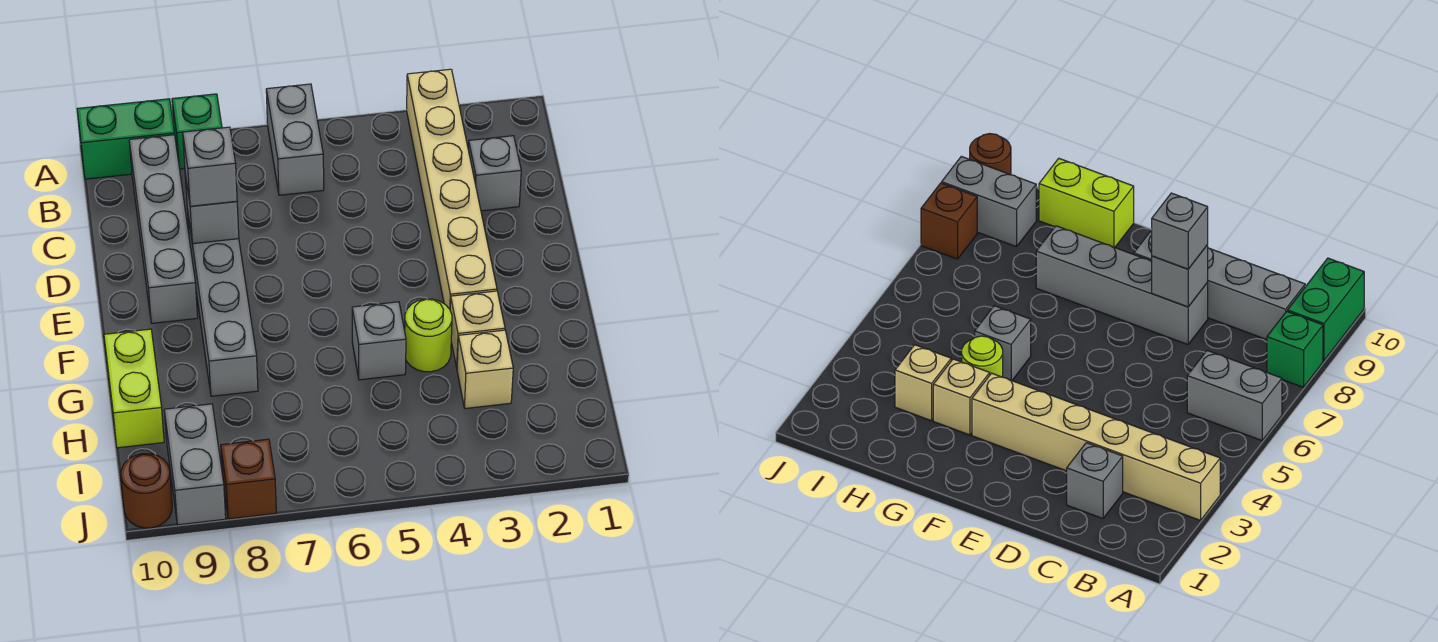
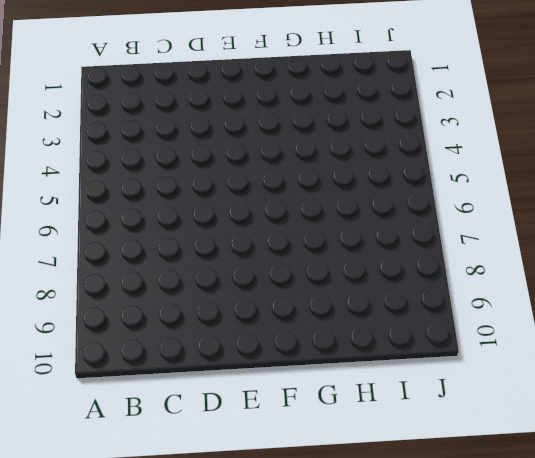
none -> tan brick A3:F3 level 1
none -> grey brick A6:B6 level 1
none -> green brick A8 level 1

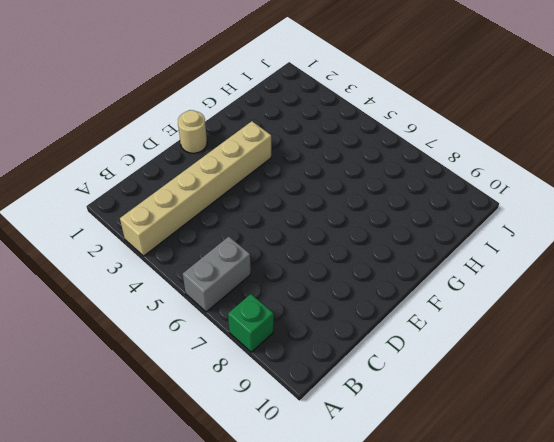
tan round brick E1 level 1 -> none
none -> green brick A9:A10 level 1
none -> grey brick B9:E9 level 1
none -> grey brick C2 level 1

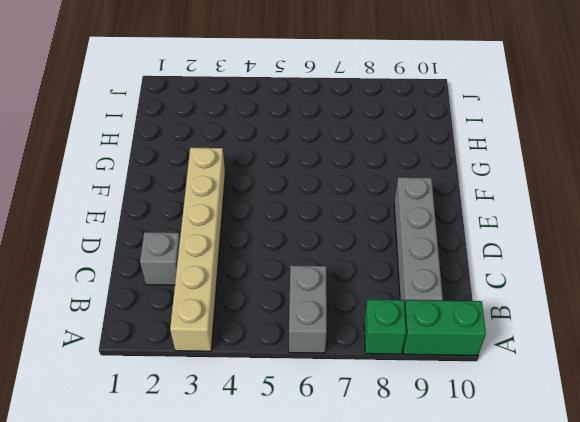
none -> grey brick D8:G8 level 1
none -> tan brick G3 level 1
none -> lime round brick G4 level 1

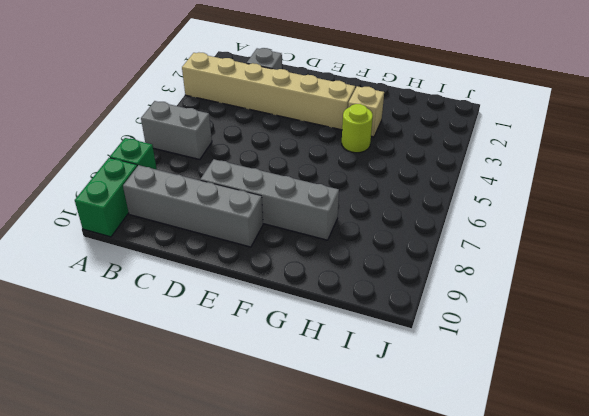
none -> grey brick G5 level 1
none -> lime brick G10:H10 level 1
none -> tan brick H3 level 1

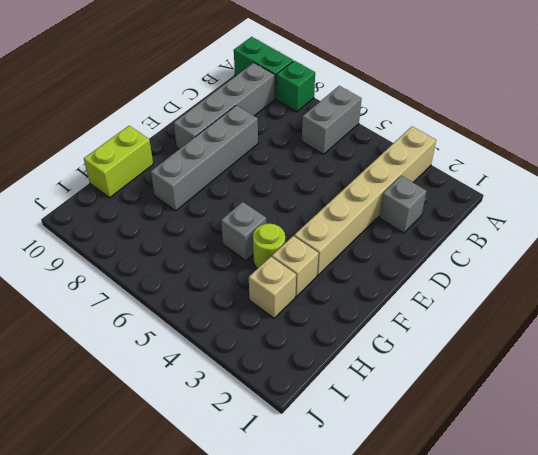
none -> grey brick I9:J9 level 1
none -> brown brick J8 level 1
none -> brown round brick J10 level 1

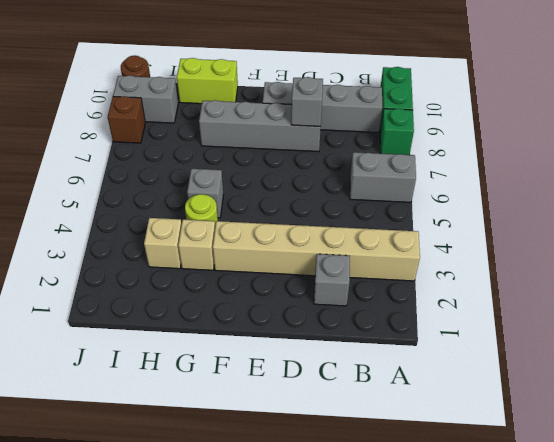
none -> grey brick D8 level 3

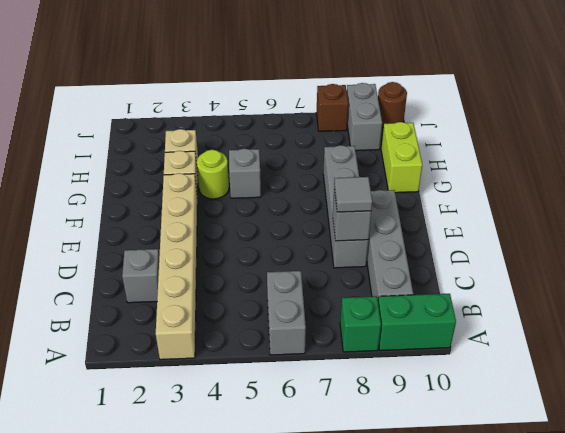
grey tile D8 level 3 -> grey brick D8 level 3

